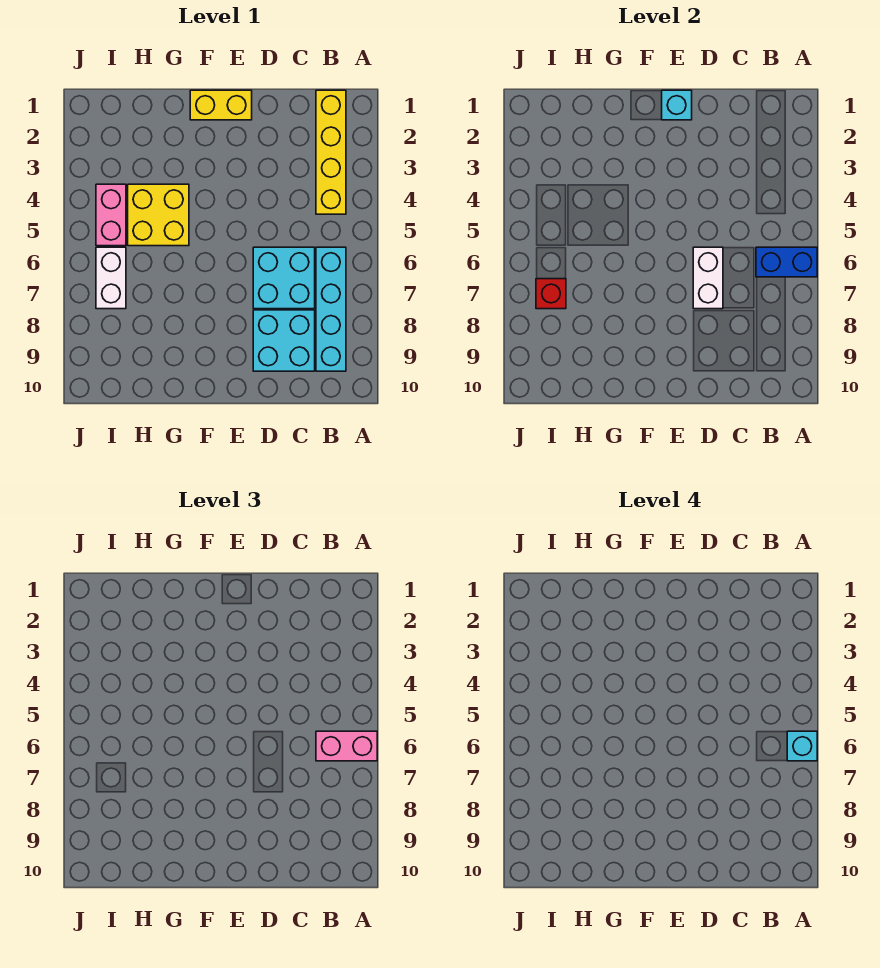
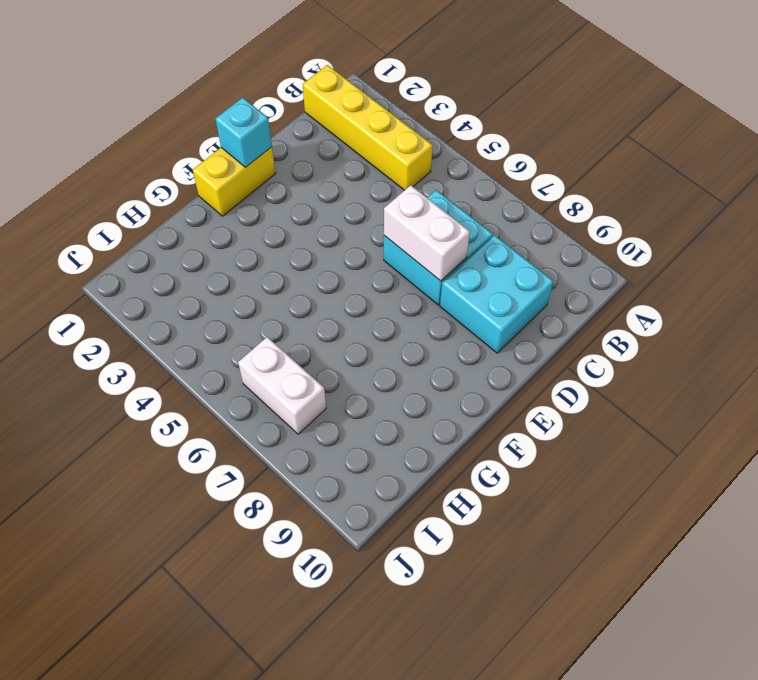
none -> cyan brick B6:B9 level 1
none -> yellow brick G4:H5 level 1
none -> pink brick I4:I5 level 1

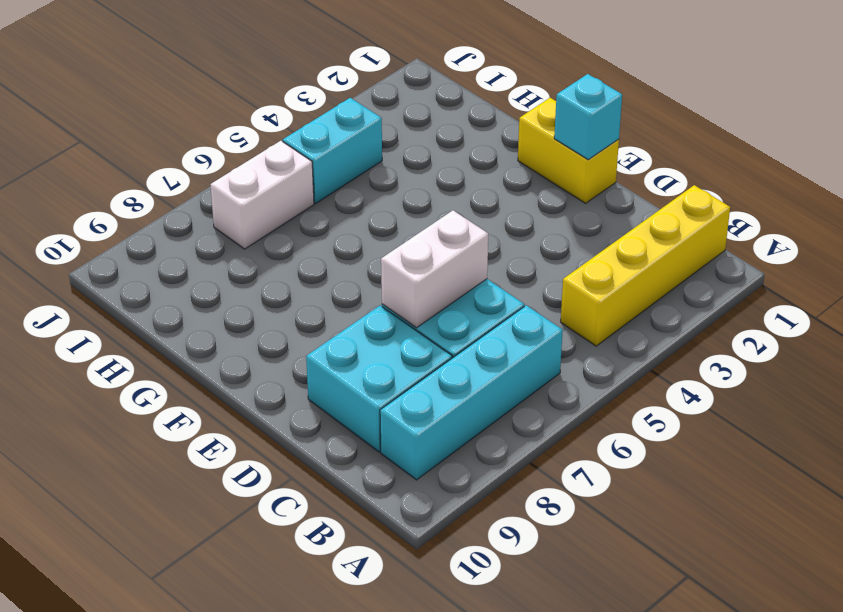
cyan brick I4:I5 level 1 -> pink brick I4:I5 level 1
none -> yellow brick G4:H5 level 1
none -> blue brick A6:B6 level 2
none -> red brick I7 level 2

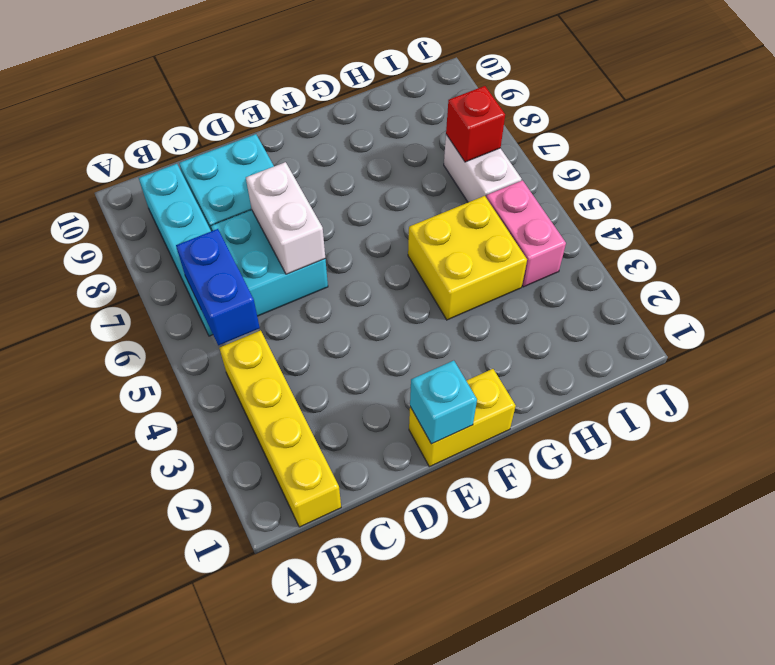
blue brick B5:B6 level 2 -> blue brick A6:B6 level 2
none -> pink brick A6:B6 level 3
none -> cyan brick A6 level 4

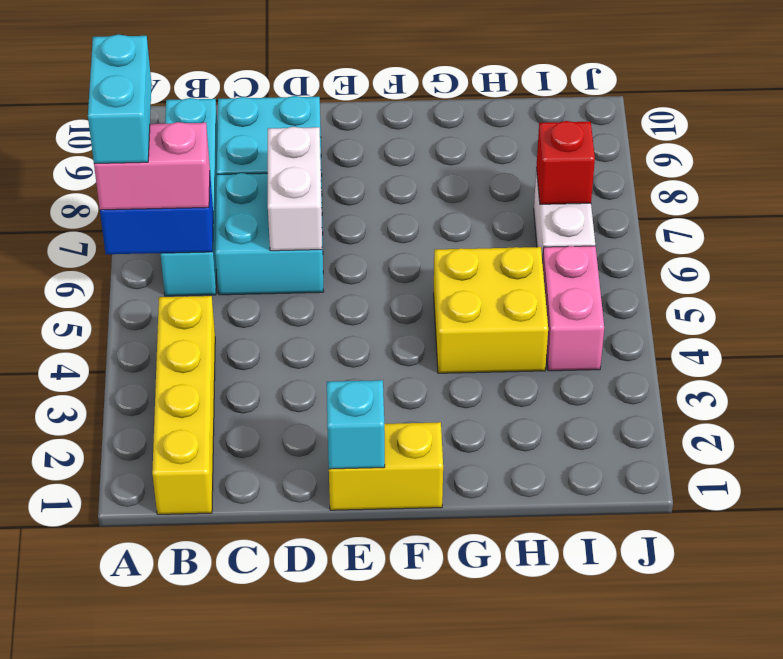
cyan brick A6:A7 level 4 -> cyan brick A6 level 4

